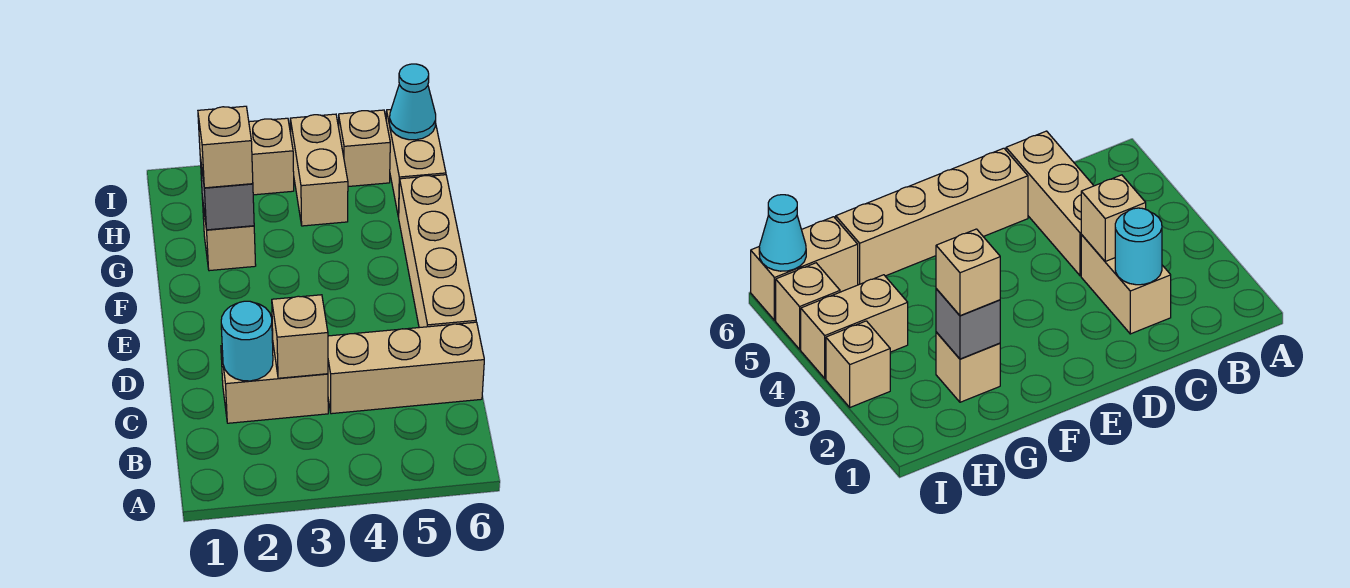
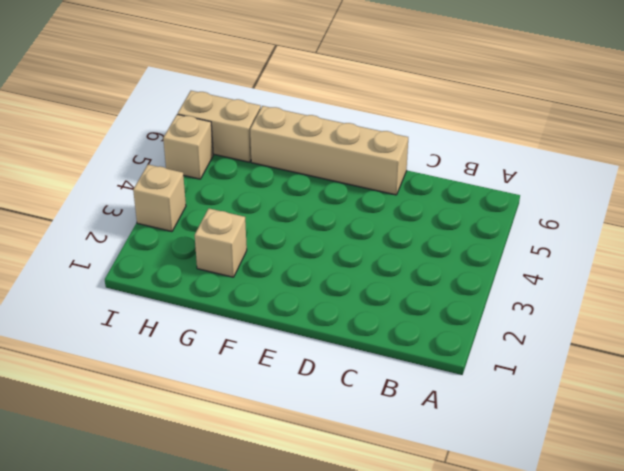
none -> tan brick C2:C3 level 1
none -> tan brick C4:C6 level 1
none -> tan brick H4:I4 level 1

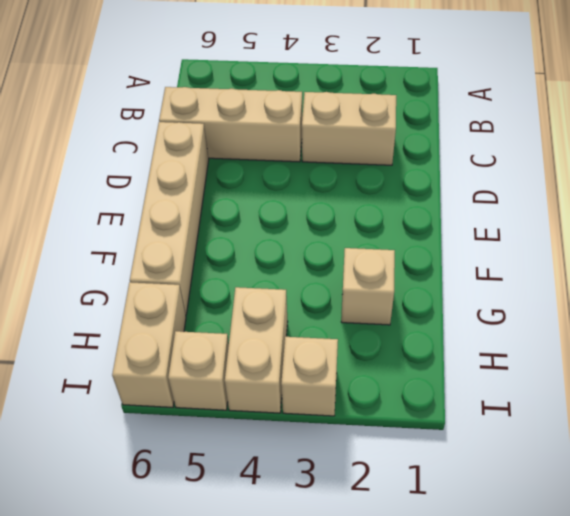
none -> cyan round brick C2 level 2
none -> tan brick C3 level 2
none -> grey brick G2 level 2

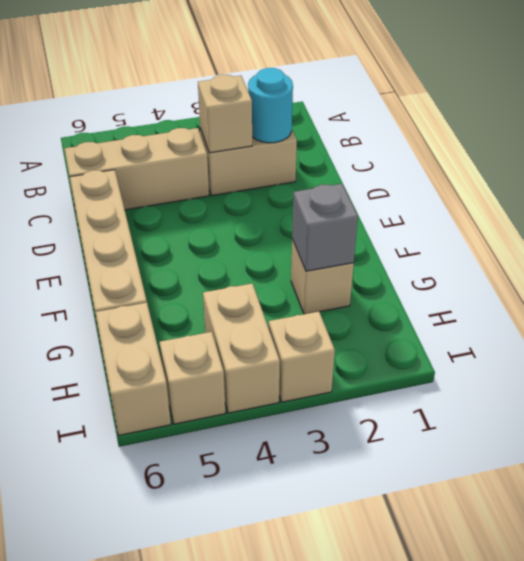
none -> cyan cone I6 level 2
none -> tan brick G2 level 3

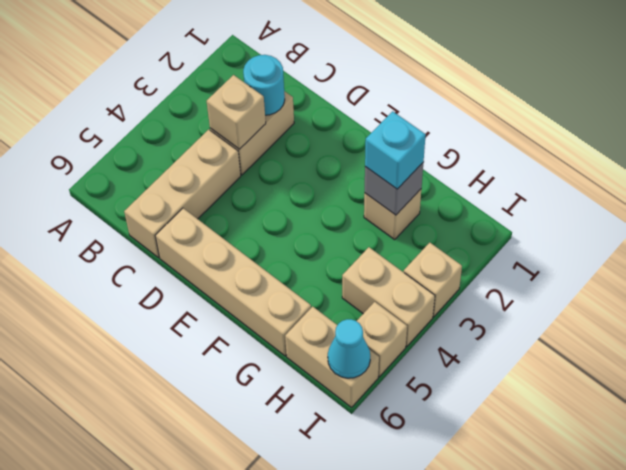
cyan brick G2 level 3 -> tan brick G2 level 3

